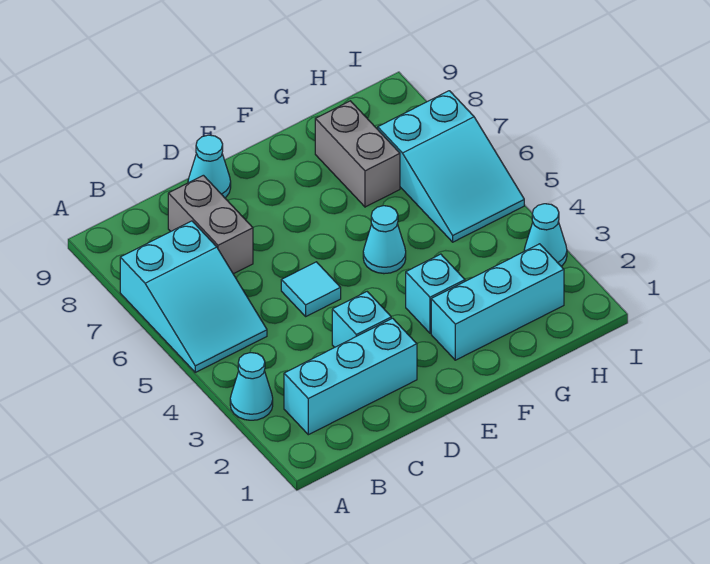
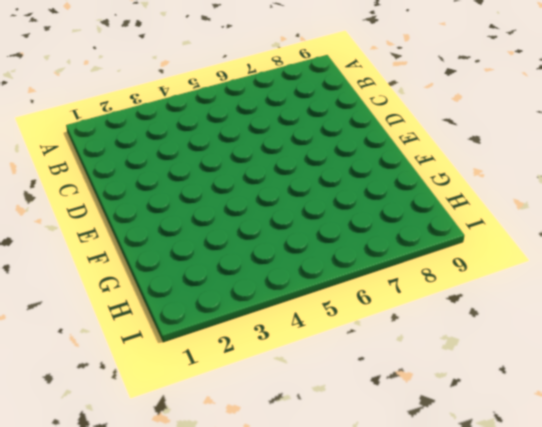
none -> cyan cone A3 level 1
none -> cyan slope A5:B7 level 1 top 7
none -> cyan brick B2:D2 level 1

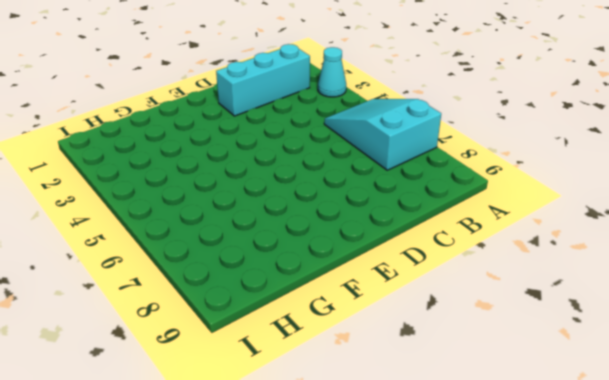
none -> grey brick C7:C8 level 1
none -> cyan brick D3 level 1
none -> cyan tile D5 level 1

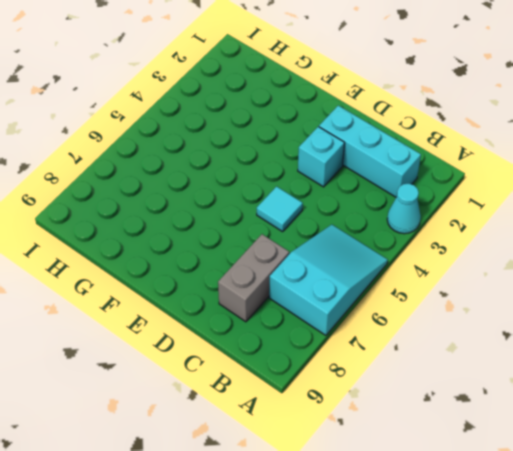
none -> cyan cone D9 level 1
none -> cyan brick F2:H2 level 1
none -> cyan brick F3 level 1

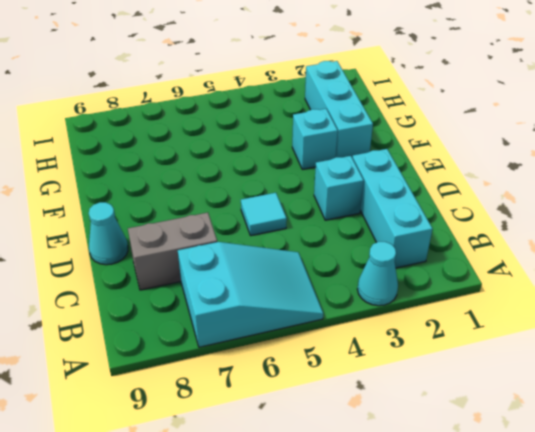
none -> cyan cone F5 level 1
none -> grey brick G7:G8 level 1
none -> cyan slope H5:I7 level 1 top 7

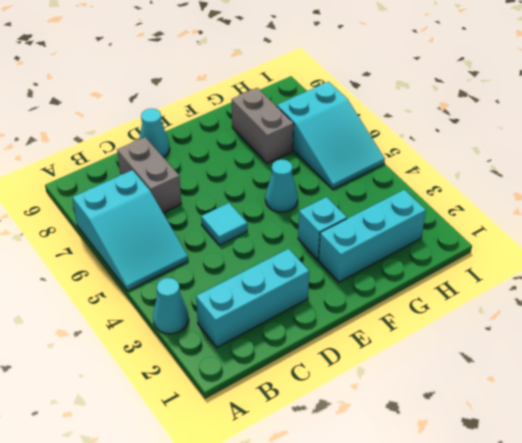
none -> cyan brick D3 level 1
none -> cyan cone I3 level 1

